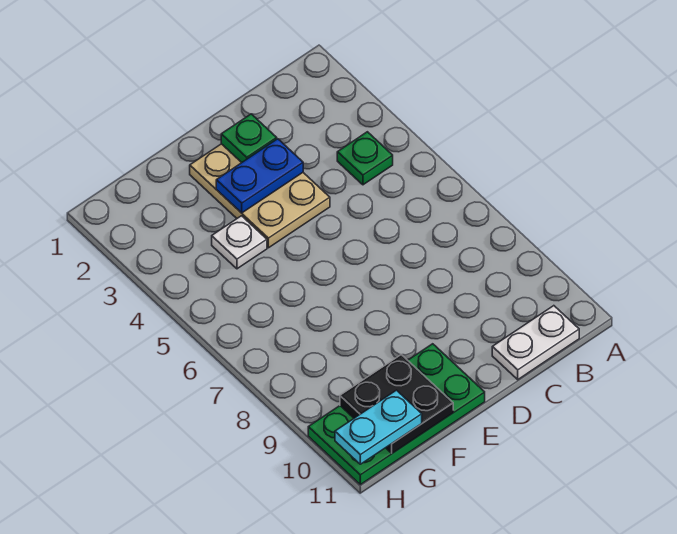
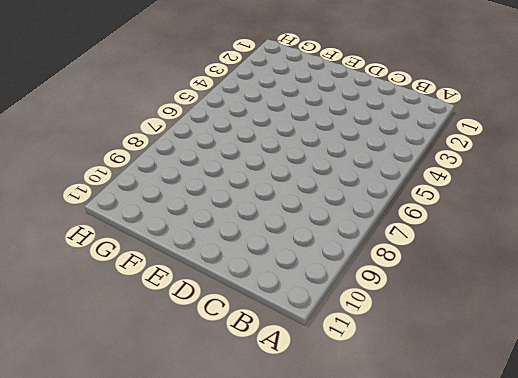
none -> green plate B4 level 1
none -> white plate B11:C11 level 1

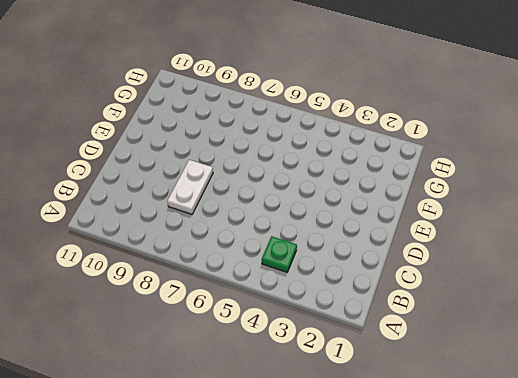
white plate C8:D8 level 1 -> white plate B11:C11 level 1
none -> tan plate D2:E4 level 1
none -> green plate E10:H11 level 1

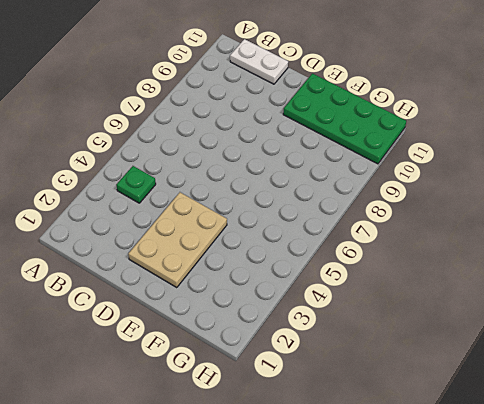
none -> white plate F4 level 1
none -> green plate D2 level 2

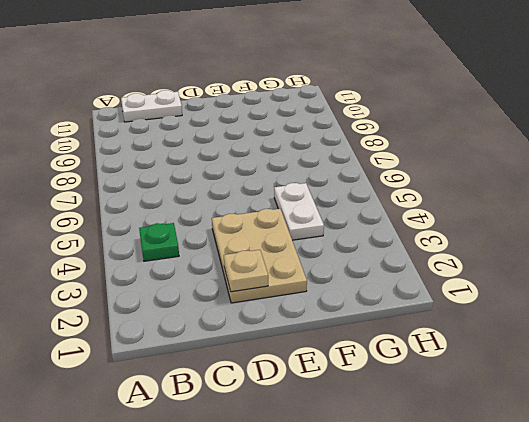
tan plate D2 level 2 -> green plate D2 level 2
white plate F4:F5 level 1 -> white plate F4 level 1
none -> green plate E10:H11 level 1
none -> blue plate D3:E3 level 2

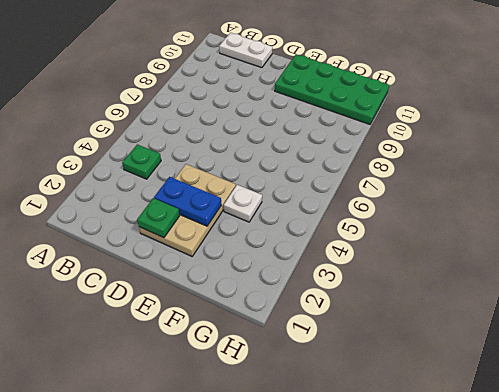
none -> black plate F10:G11 level 2
none -> cyan plate G11:H11 level 3

